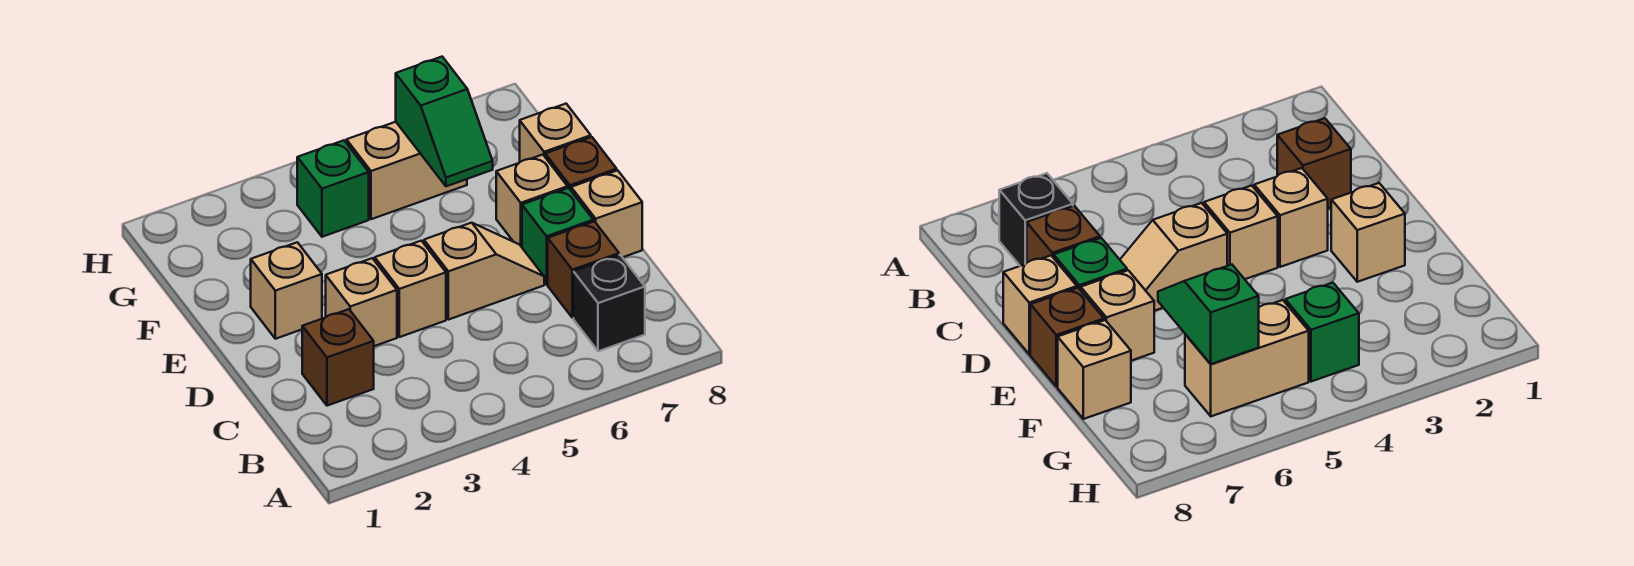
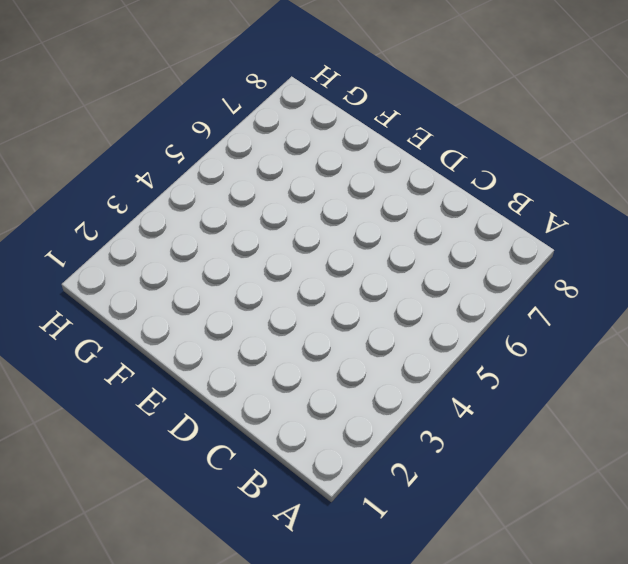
none -> black brick B7 level 1
none -> brown brick C2 level 1
none -> brown brick C7 level 1

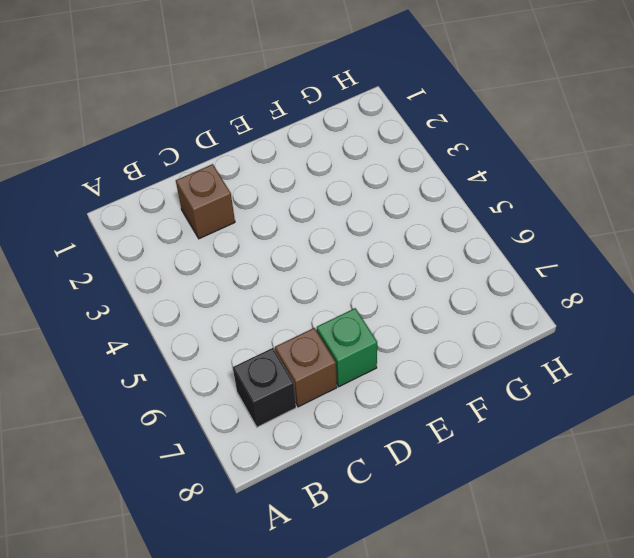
none -> tan brick D3 level 1
none -> tan brick D4 level 1
none -> tan slope D5:D6 level 1 top 5

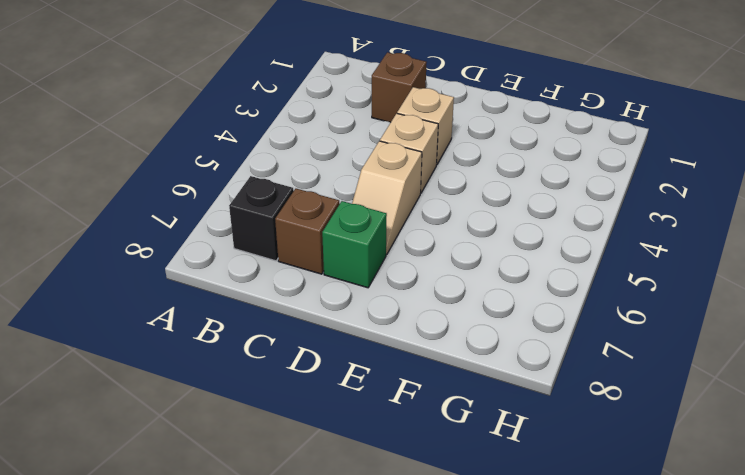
none -> tan brick D8 level 1
none -> tan brick E2 level 1
none -> tan brick E7 level 1

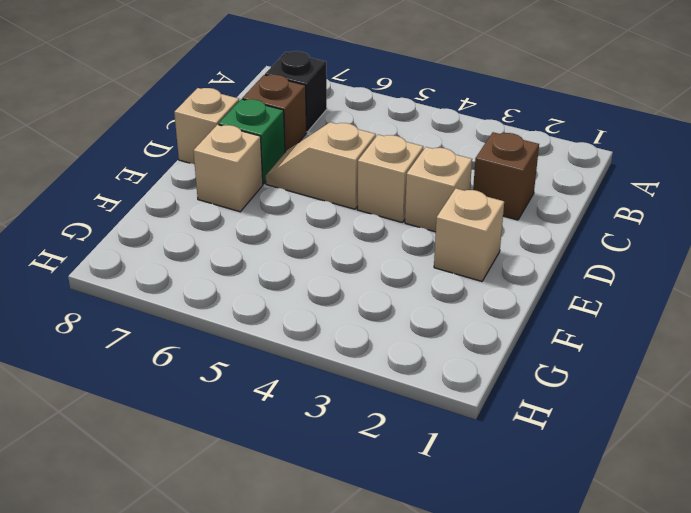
none -> brown brick E8 level 1
none -> tan brick F8 level 1
none -> green brick G4 level 1

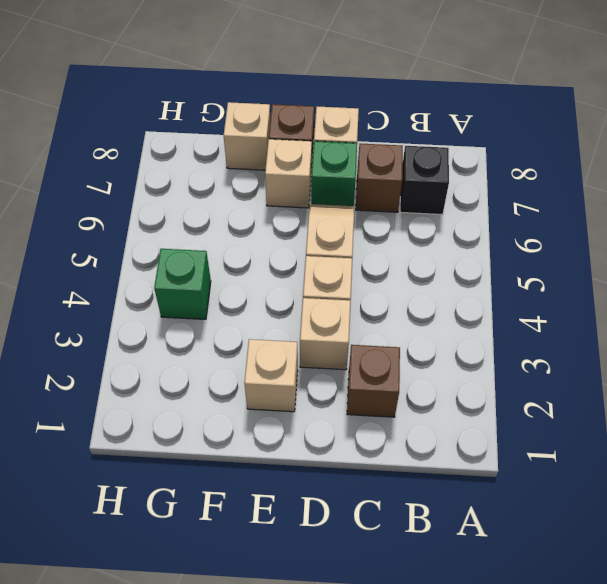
none -> tan brick G5:G6 level 1
none -> green slope F6:G6 level 2 top G

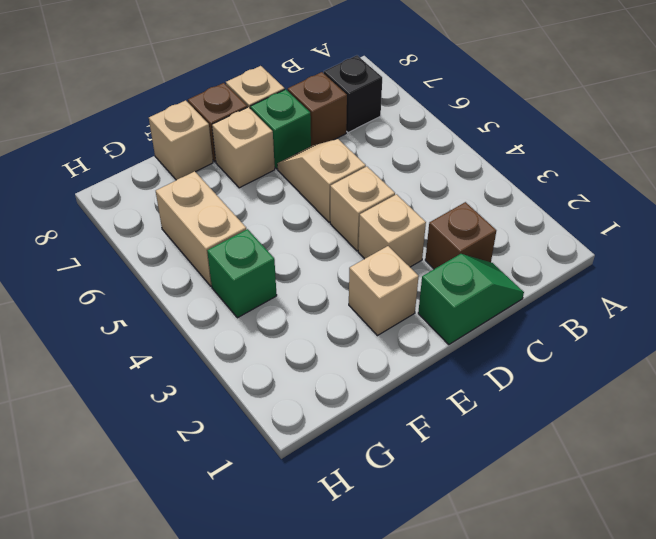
green slope C1:D1 level 1 top D -> green slope F6:G6 level 2 top G

